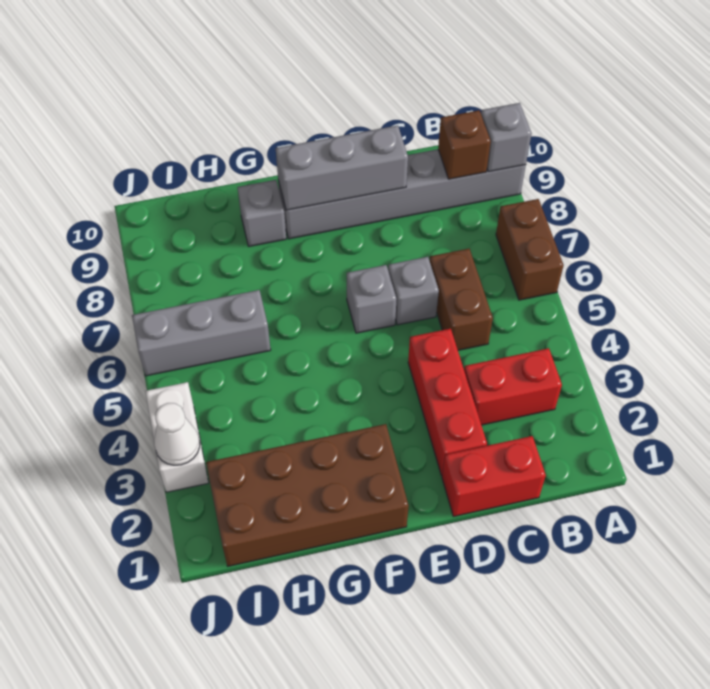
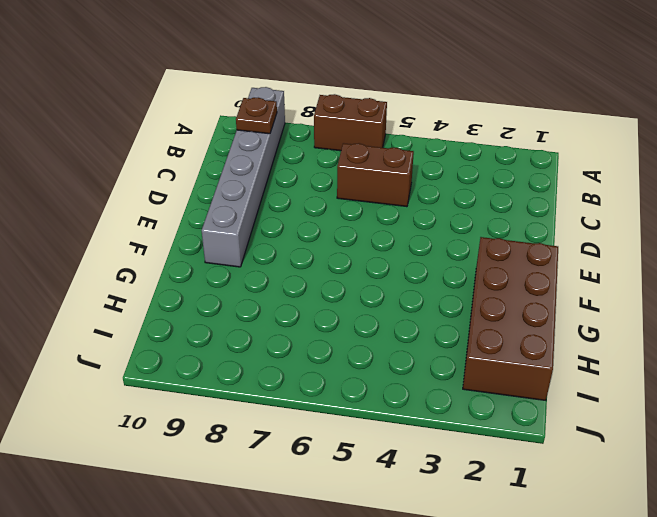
brown plate B9 level 2 -> brown brick B9 level 2
none -> red brick B3:C3 level 1
none -> red brick C1:D1 level 1
none -> red brick D2:D4 level 1

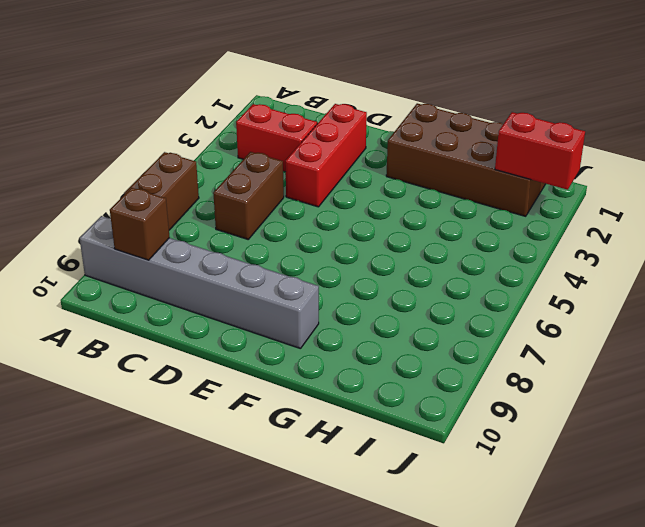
red brick I2:J2 level 2 -> red brick C1:D1 level 1
none -> grey brick D6 level 1
none -> grey brick E6 level 1
none -> grey brick G9 level 1

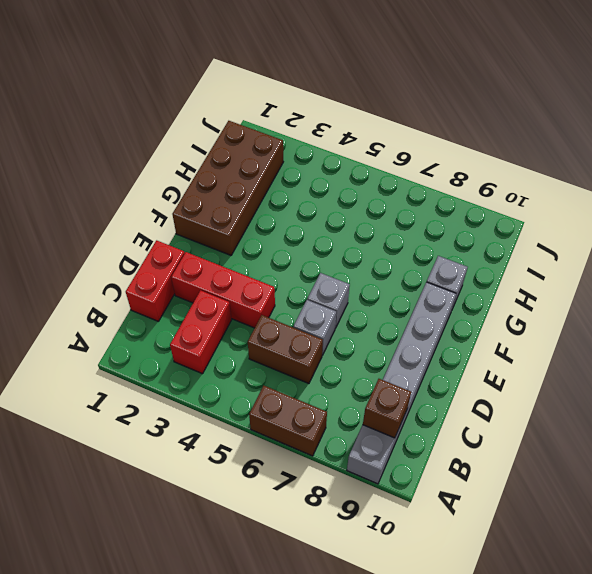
none -> grey brick H6:J6 level 1
none -> white brick J3:J4 level 1
none -> grey brick A9 level 2

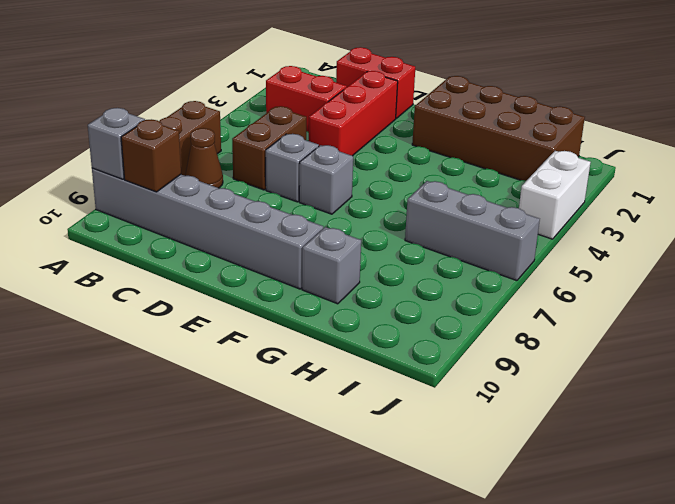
brown cone B7 level 1 -> none
none -> grey brick D9:F9 level 2
none -> white cone J3 level 2

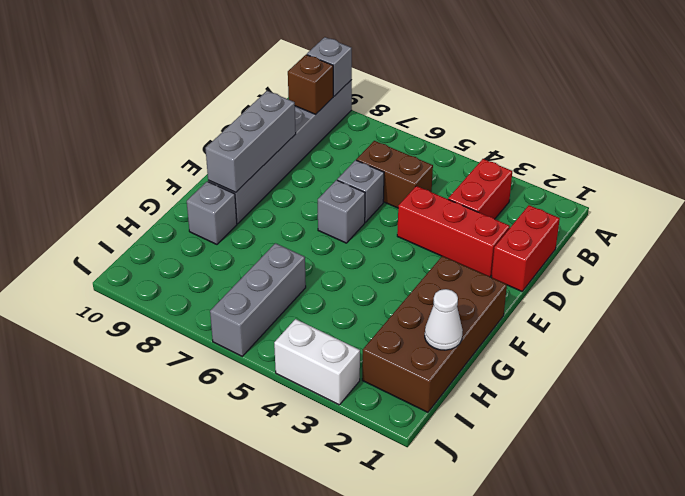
white cone H1 level 2 -> white cone J3 level 2
none -> brown brick A6:A7 level 1

